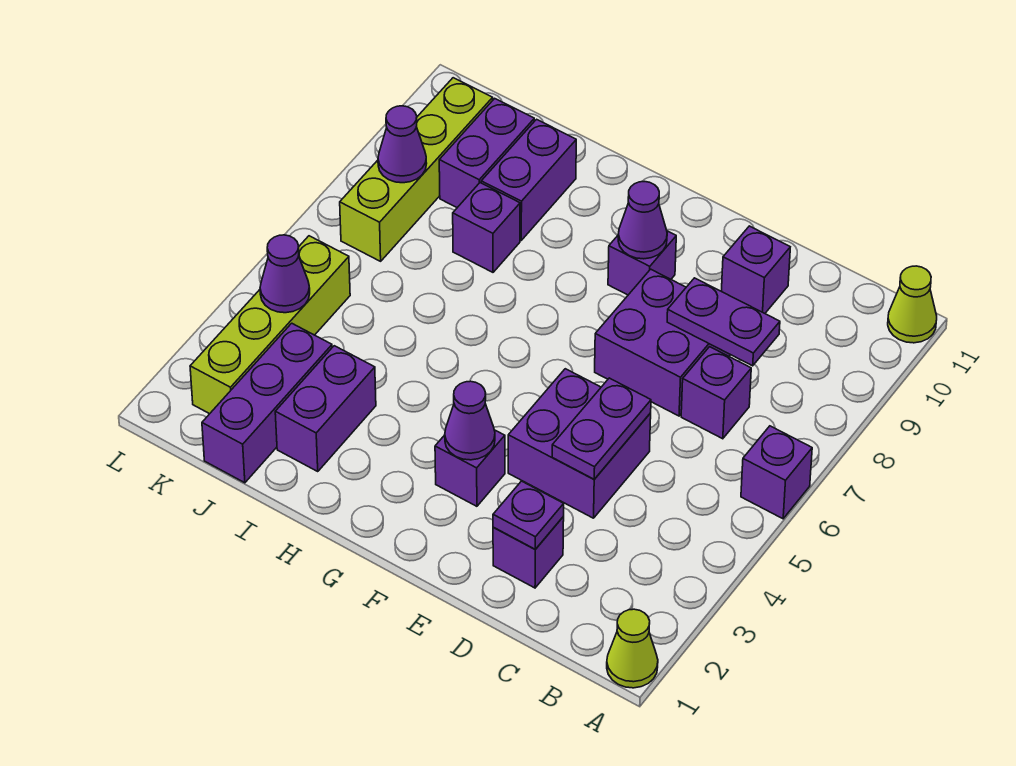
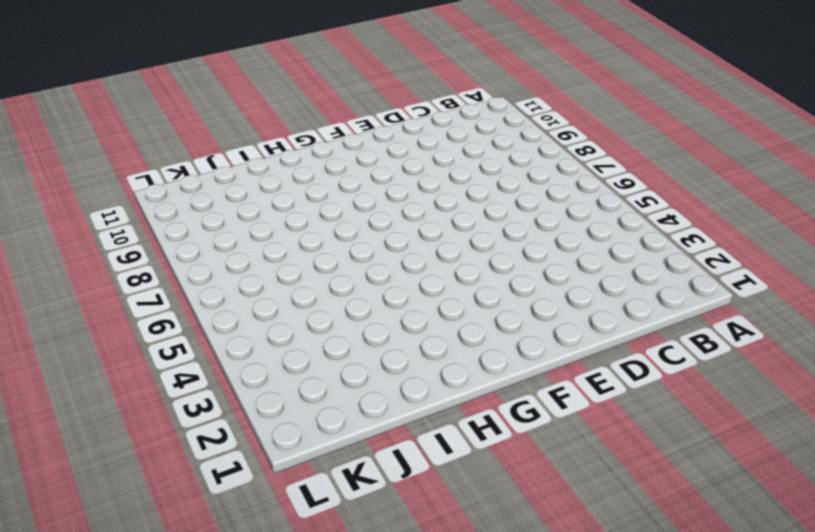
none -> lime cone A1 level 1
none -> purple brick A6 level 1
none -> lime cone A11 level 1

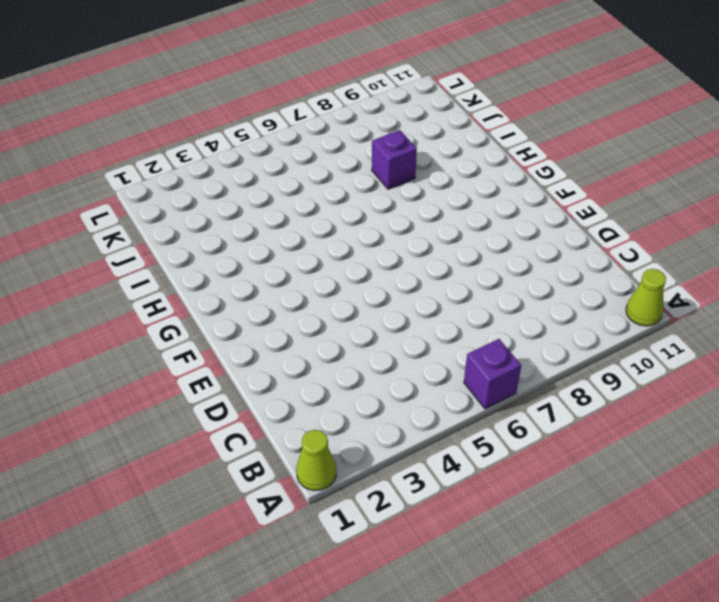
none -> purple brick C7 level 1
none -> purple brick D2 level 1
none -> purple brick D4:E5 level 1

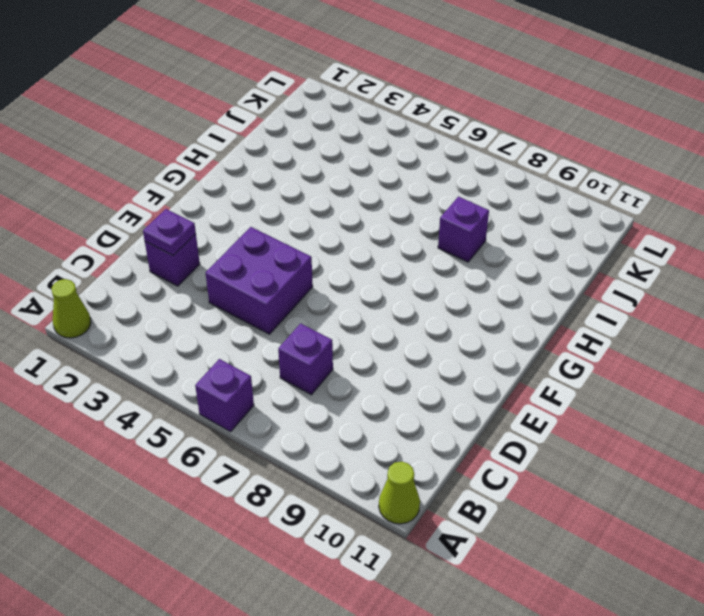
none -> purple brick D7:E8 level 1
none -> purple brick D10 level 1
none -> purple brick F3 level 1

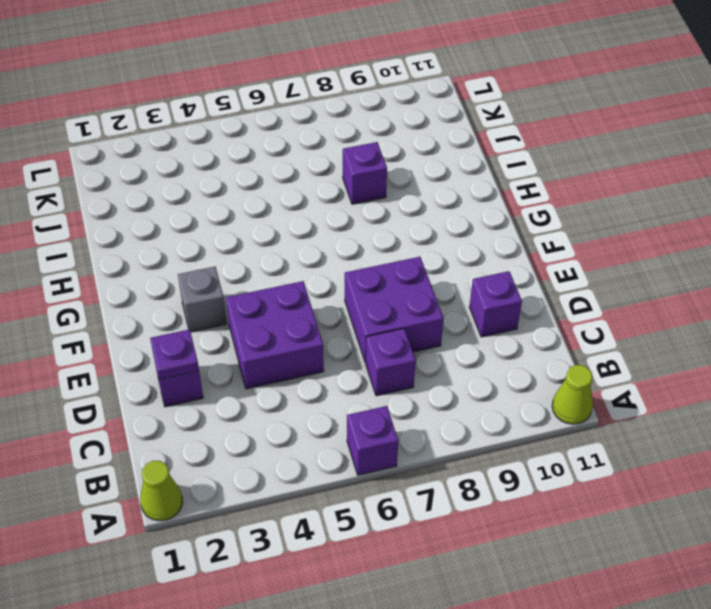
grey brick F3 level 1 -> purple brick F3 level 1
none -> purple brick F9 level 1
none -> purple brick I2:I3 level 1
none -> purple brick I9:I10 level 1

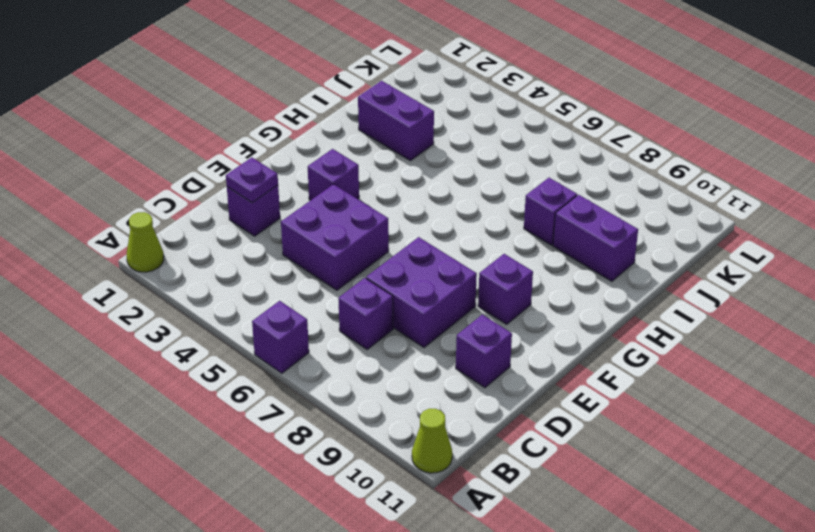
none -> purple brick J1:J3 level 1
none -> purple brick J9:J10 level 1
none -> lime brick K2:K5 level 1

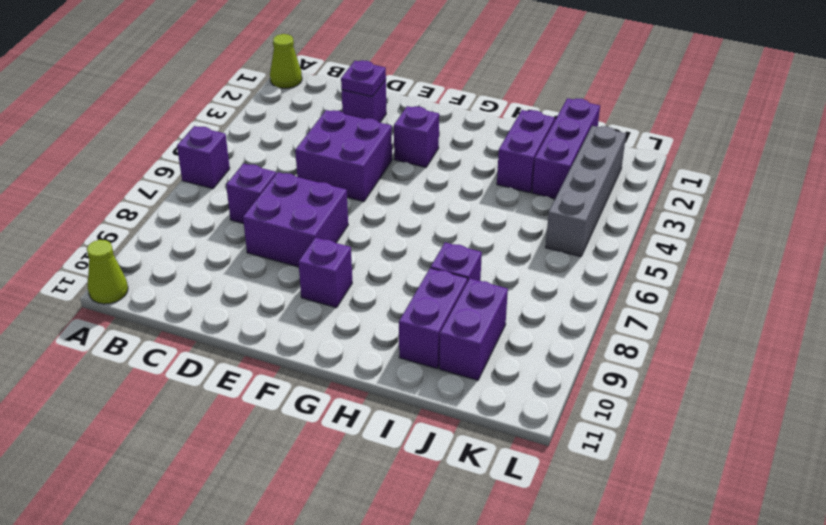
grey brick K2:K5 level 1 -> lime brick K2:K5 level 1
none -> purple brick D10 level 1
none -> lime brick K7:K10 level 1
none -> purple plate C8:D8 level 2

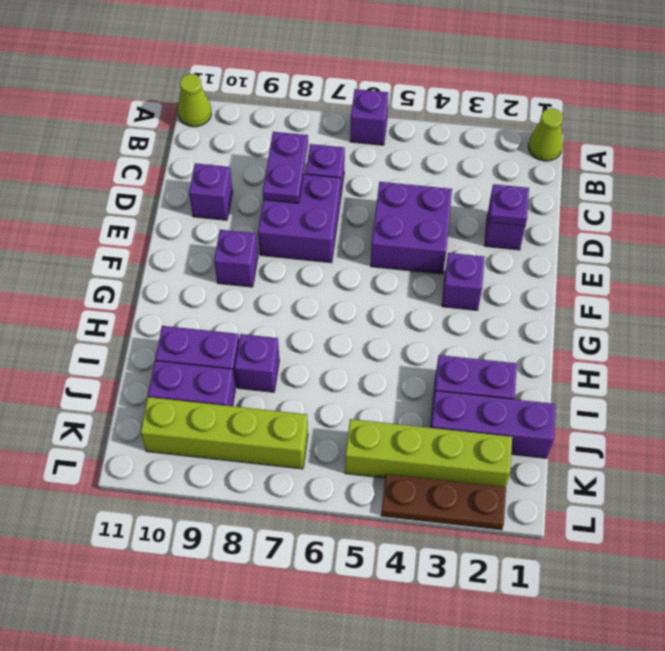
brown plate L2:L4 level 1 -> none
none -> purple plate D4:D5 level 2
none -> purple cone F3 level 2
none -> purple cone F9 level 2

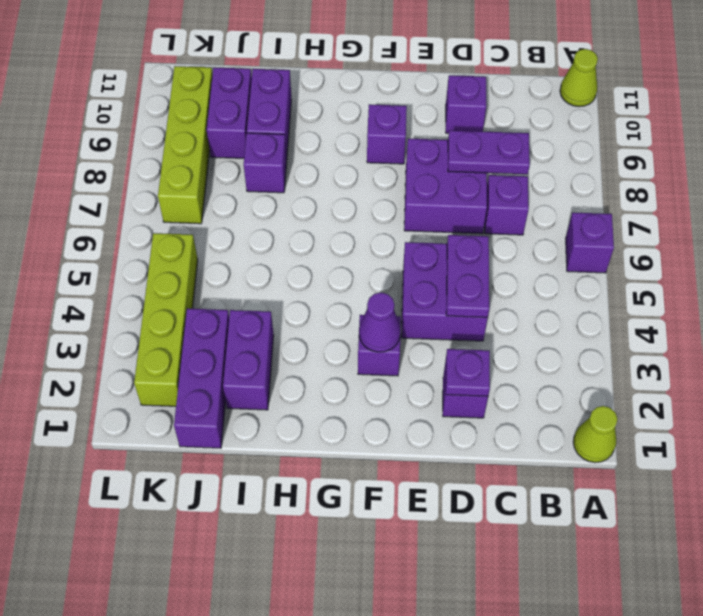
none -> purple cone F9 level 2
none -> purple cone K4 level 2
none -> purple cone K8 level 2

